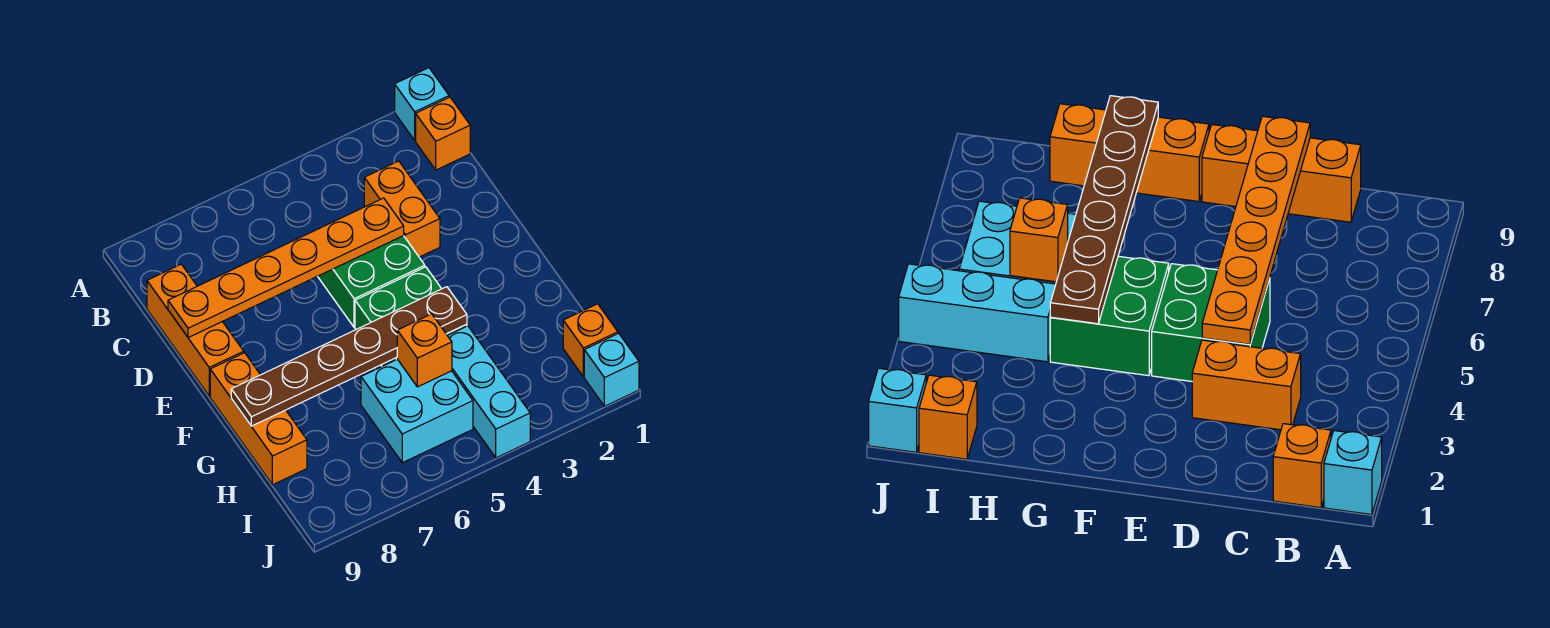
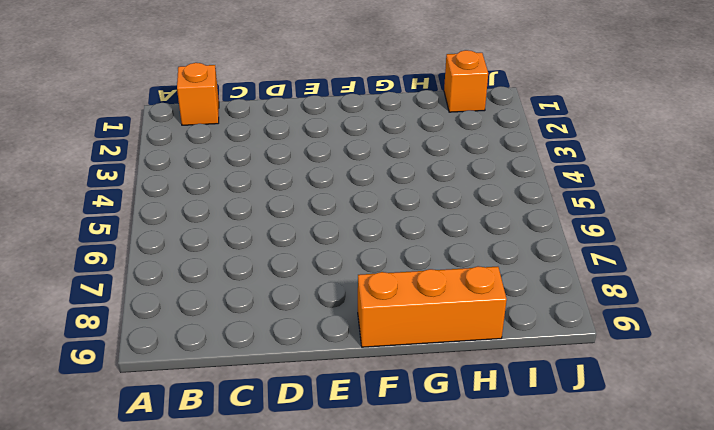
none -> cyan brick A1 level 1
none -> orange brick C3:D3 level 1
none -> orange brick C9:E9 level 1

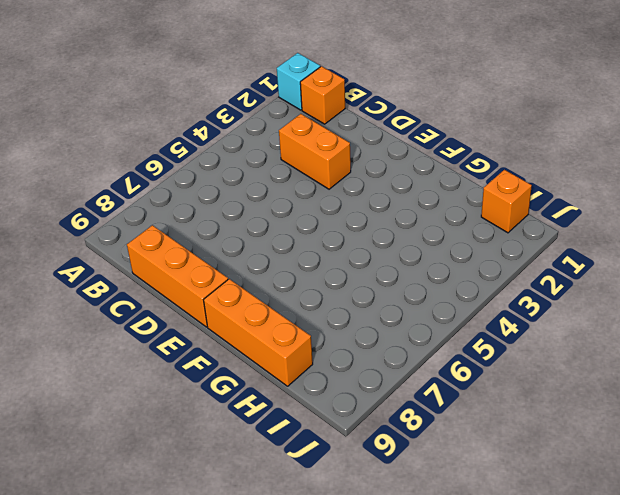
none -> green brick D4:E5 level 1
none -> green brick F4:G5 level 1
none -> cyan brick H4:J4 level 1

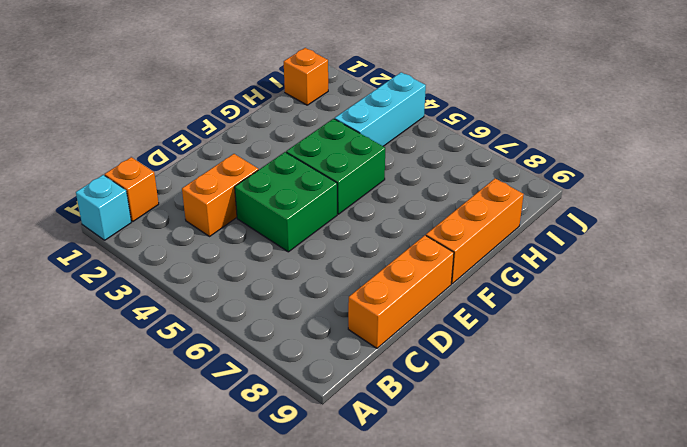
none -> cyan brick H5:I6 level 1
none -> cyan brick J1 level 1
none -> orange plate D4:D9 level 2

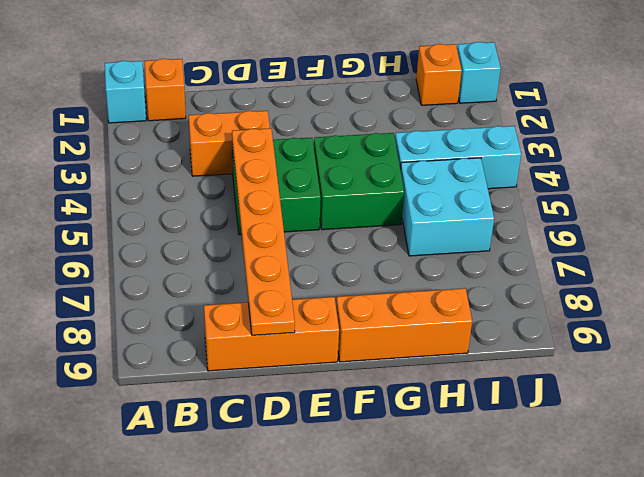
none -> brown plate G4:G9 level 2
none -> orange brick H5 level 2

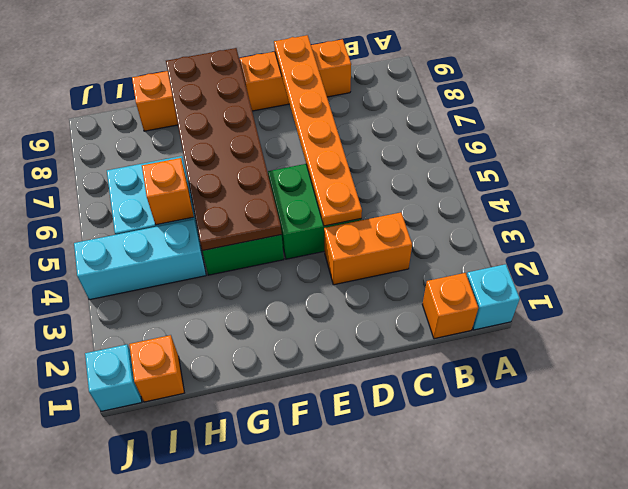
brown plate F4:G9 level 2 -> brown plate G4:G9 level 2

